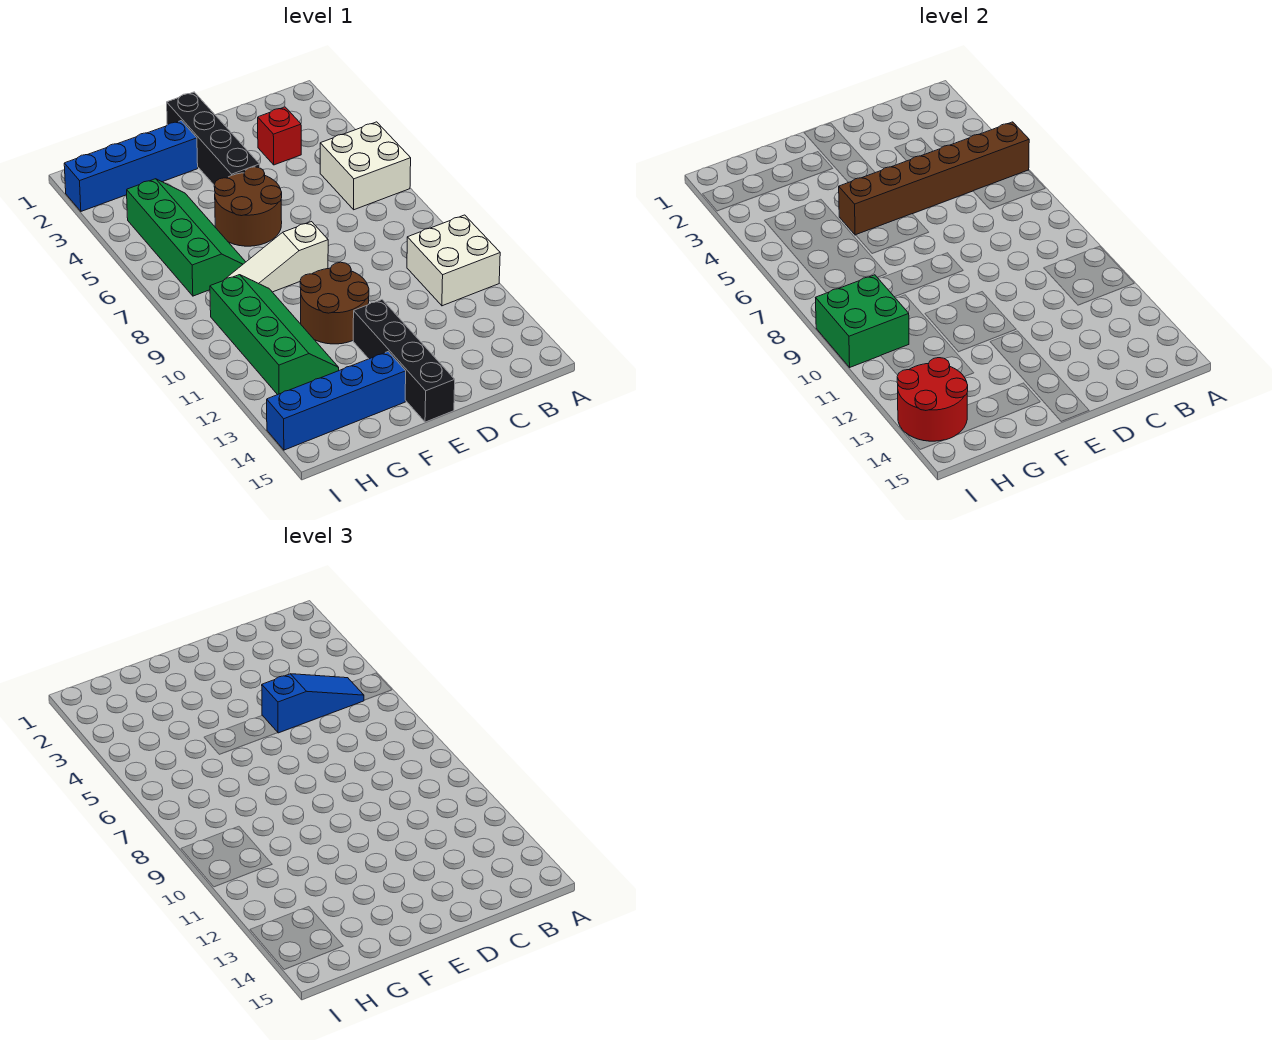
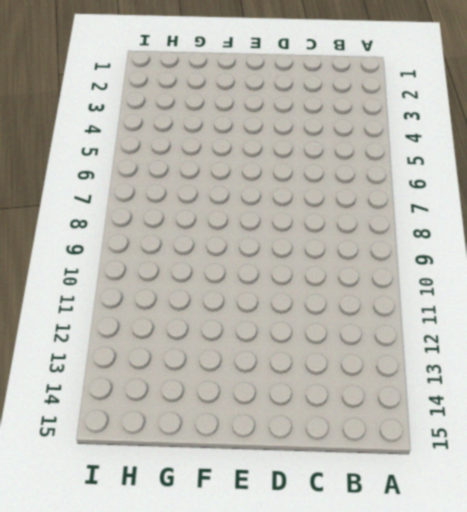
none -> white brick A5:B6 level 1
none -> white brick A10:B11 level 1
none -> red brick C3 level 1

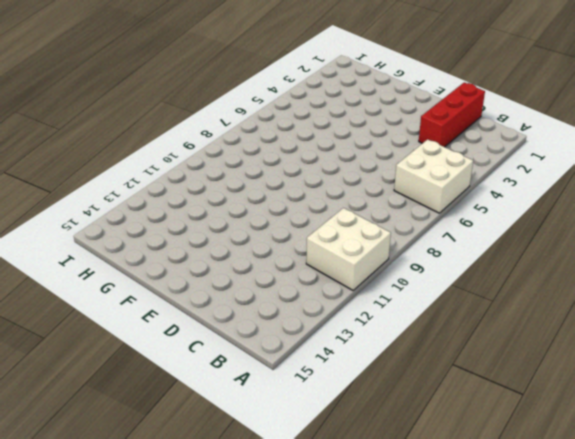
red brick C1:C3 level 1 -> red brick C3 level 1
none -> black brick E1:E4 level 1
none -> brown round brick E5:F6 level 1
none -> white slope E8:G8 level 1 top E

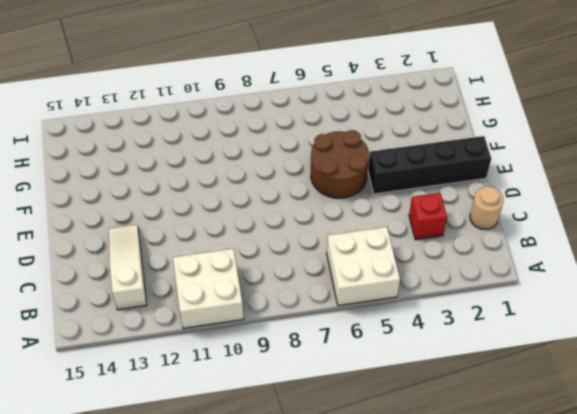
white slope B13:D13 level 1 top B -> white slope E8:G8 level 1 top E
tan round brick C1 level 1 -> none
none -> brown round brick E10:F11 level 1
none -> black brick E12:E15 level 1
none -> blue brick F2:I2 level 1

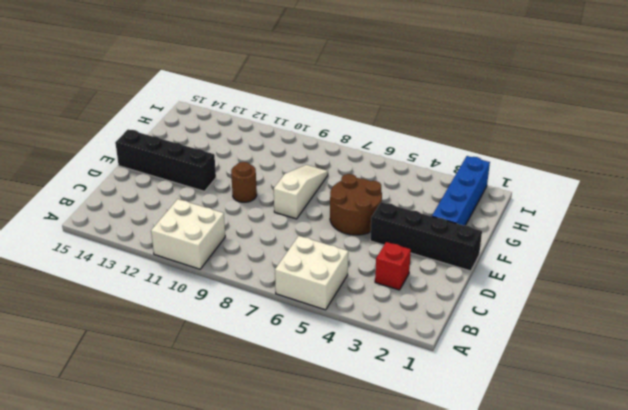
brown round brick E10 level 1 -> brown round brick E10:F11 level 1
none -> blue brick F14:I14 level 1
none -> green slope G4:H7 level 1 top H
none -> green slope G9:H12 level 1 top H

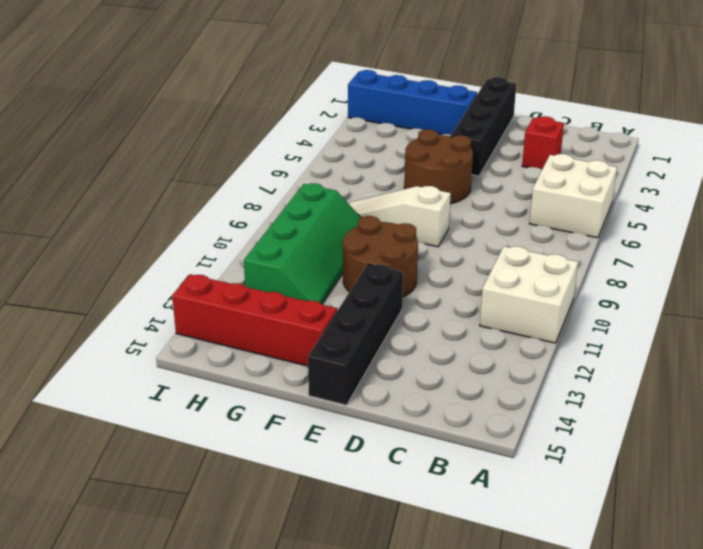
red brick F14:I14 level 1 -> blue brick F14:I14 level 1
none -> green slope G4:H7 level 1 top H
none -> brown brick A5:F5 level 2
none -> green brick H9:I10 level 2

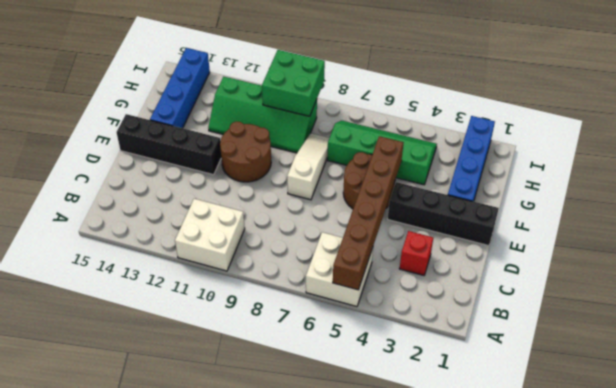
green slope G4:H7 level 1 top G -> green slope G4:H7 level 1 top H
none -> red round brick H13:I14 level 2
none -> blue slope B5:D5 level 3 top D

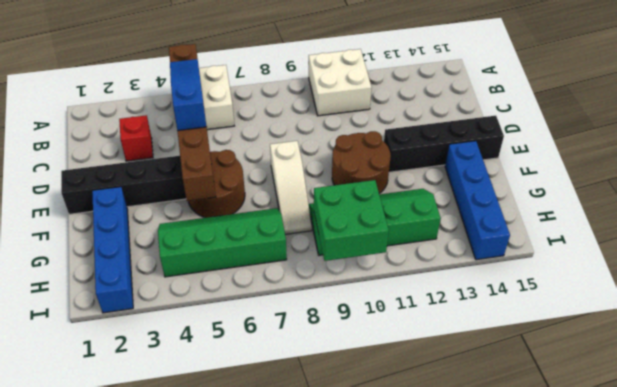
none -> red round brick H13:I14 level 2

